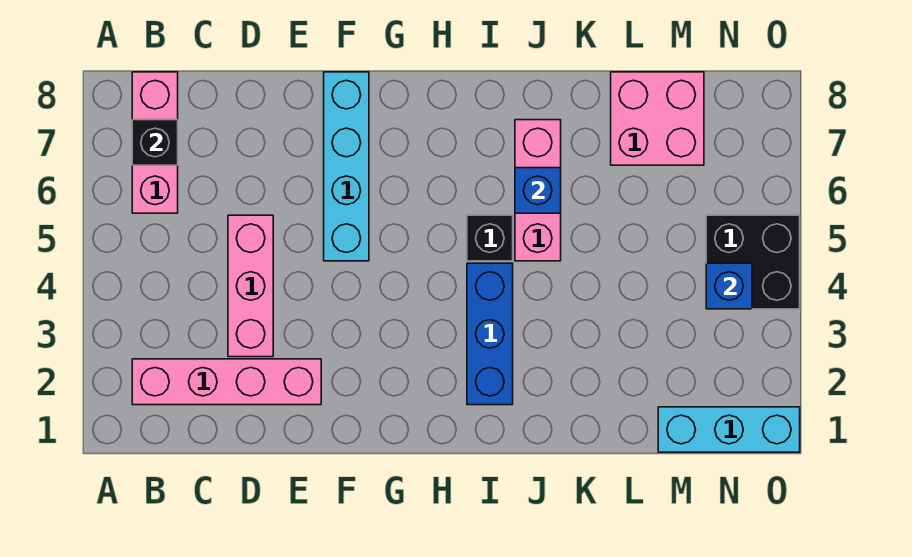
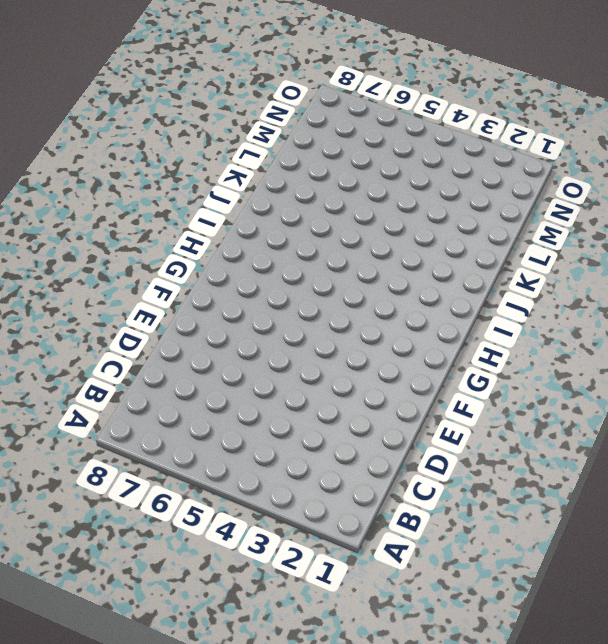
none -> pink brick B2:E2 level 1
none -> pink brick B6:B8 level 1
none -> pink brick D3:D5 level 1

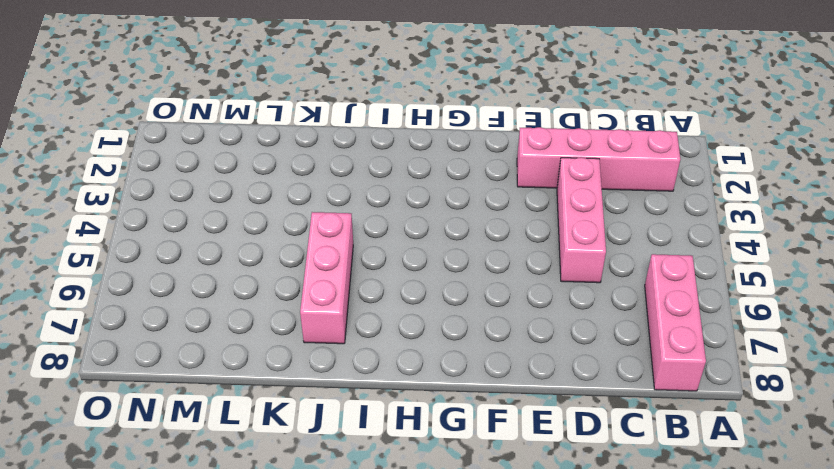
none -> cyan brick F5:F8 level 1
none -> blue brick I2:I4 level 1
none -> black brick I5 level 1

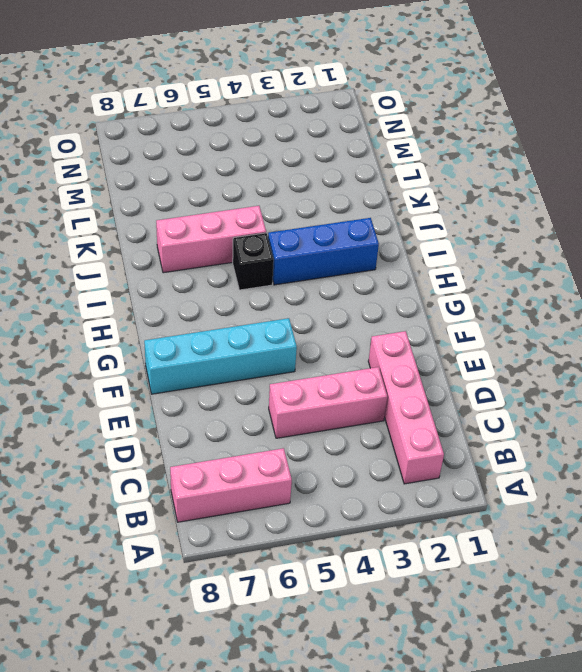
none -> pink brick L7:M8 level 1
none -> cyan brick M1:O1 level 1
none -> black brick N4:O5 level 1

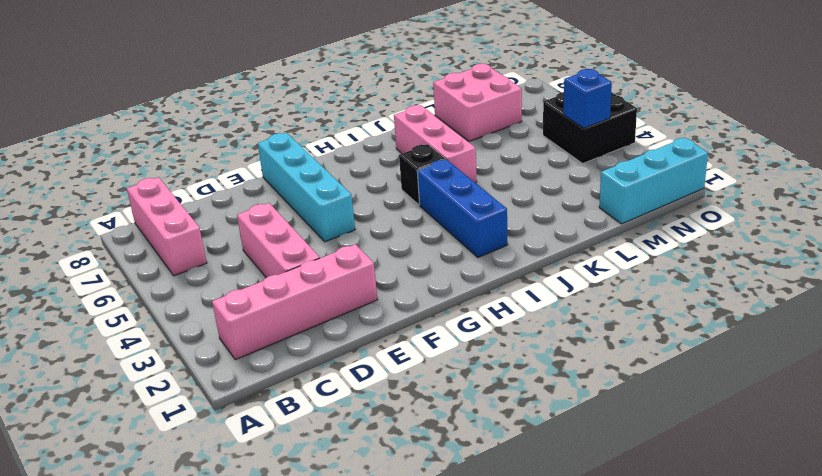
none -> black brick B7 level 2
none -> blue brick J6 level 2

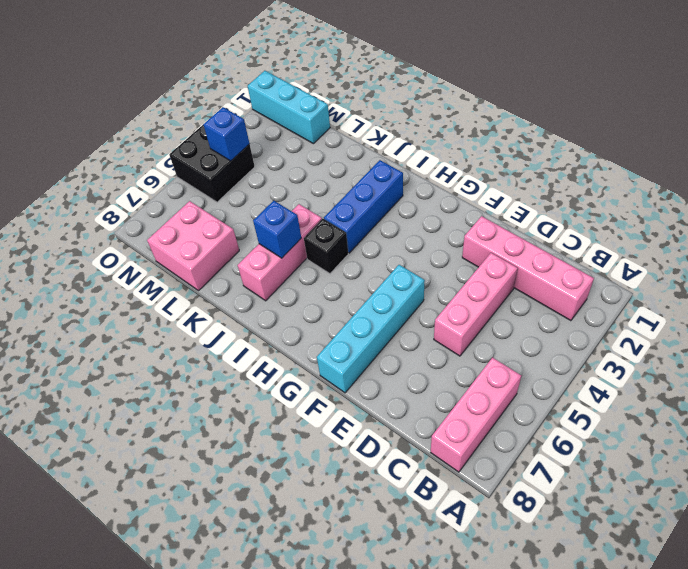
none -> black brick B7 level 2

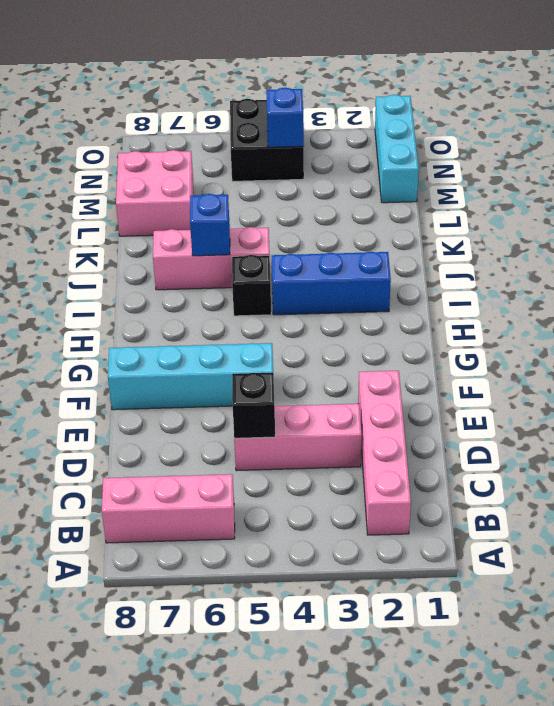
black brick D5 level 2 -> black brick B7 level 2

